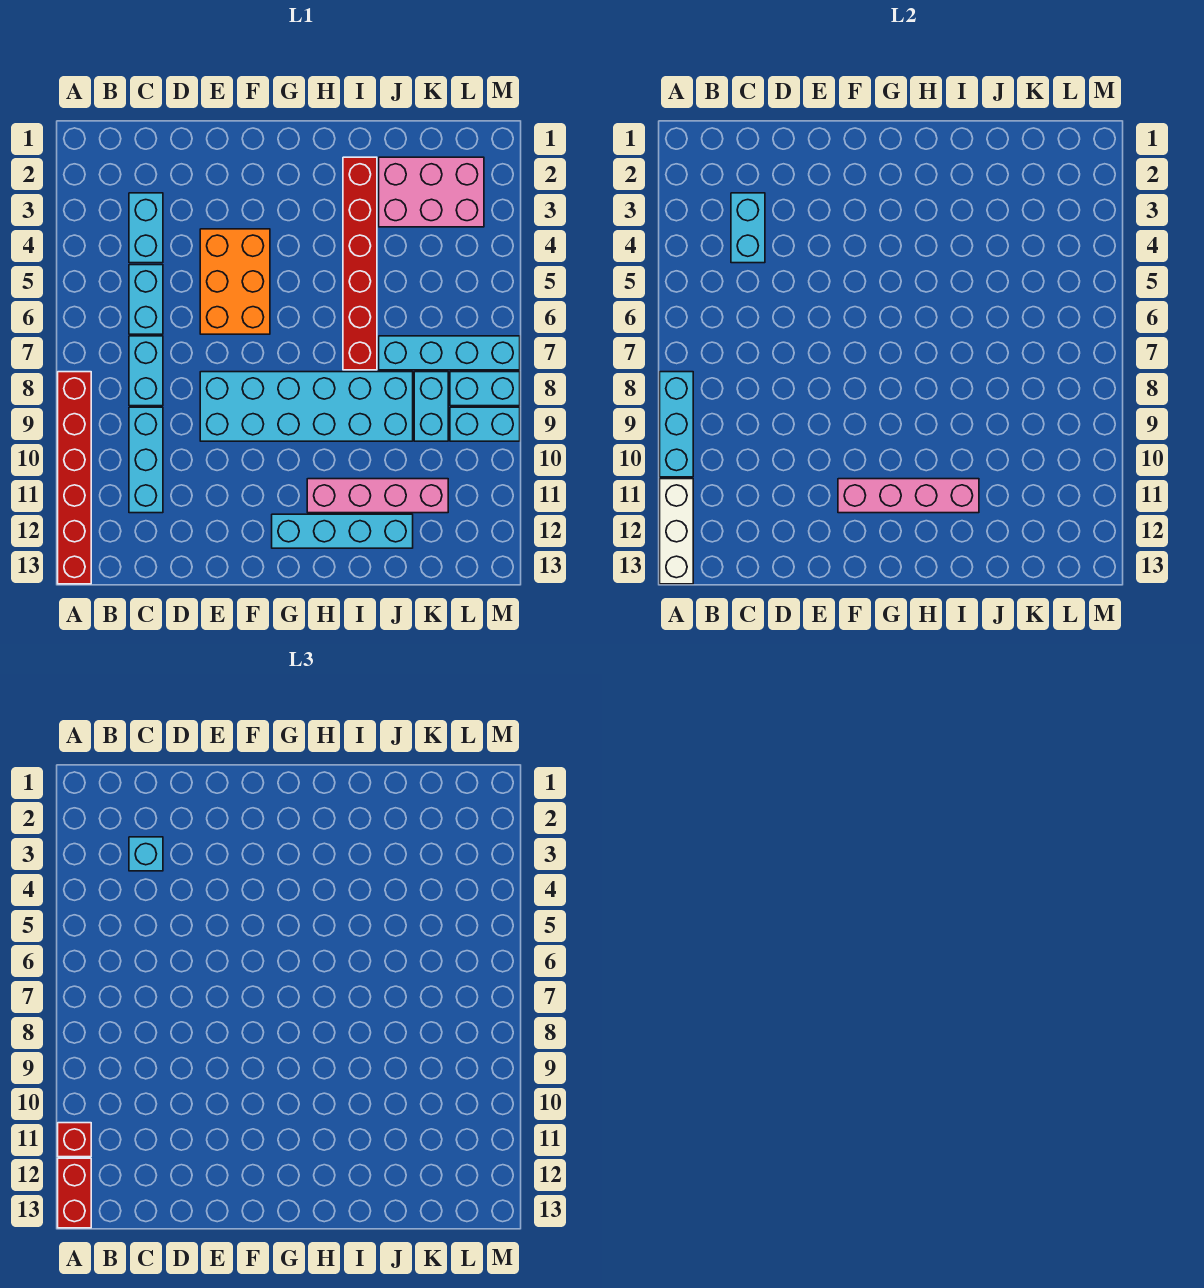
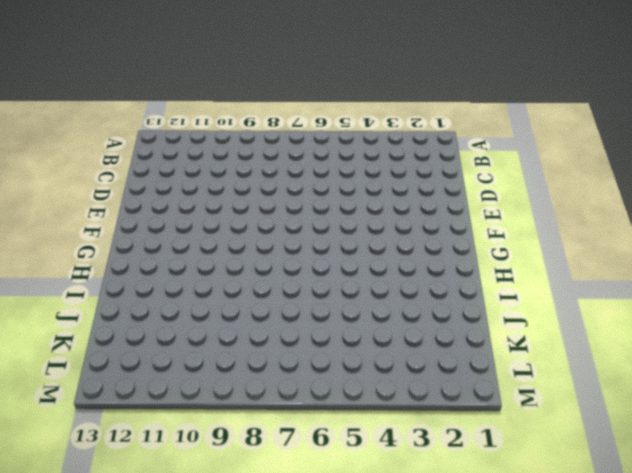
none -> red brick A8:A13 level 1
none -> cyan brick C3:C4 level 1
none -> cyan brick C5:C6 level 1

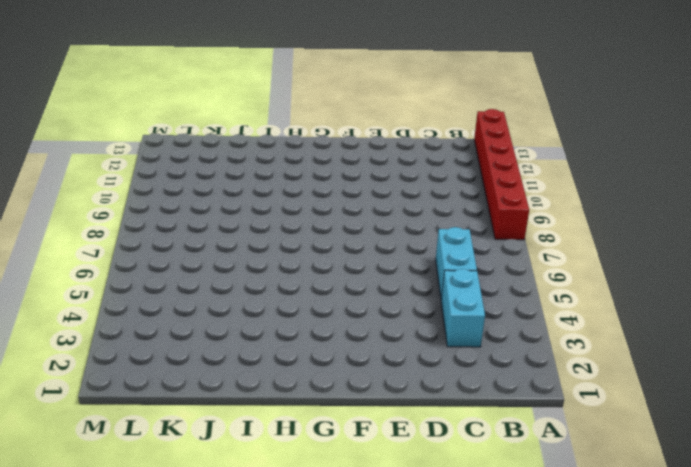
none -> cyan brick C7:C8 level 1
none -> cyan brick C9:C11 level 1
none -> orange brick E4:F6 level 1

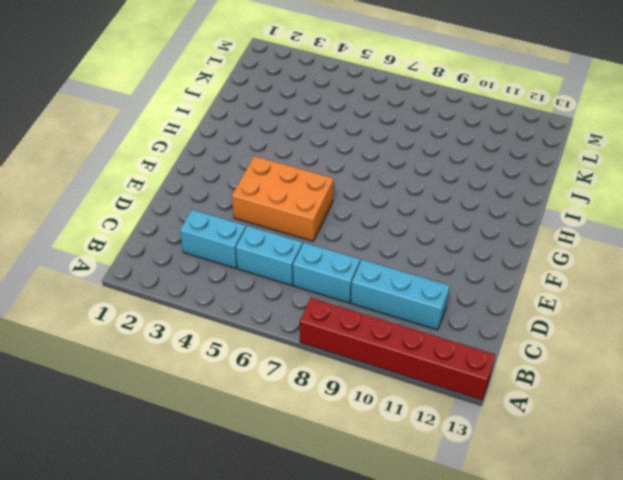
none -> cyan brick E8:J9 level 1
none -> cyan brick G12:J12 level 1
none -> pink brick H11:K11 level 1

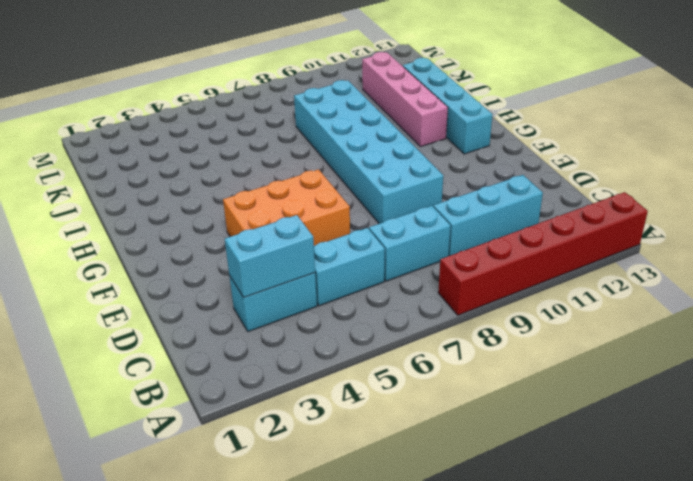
none -> red brick I2:I7 level 1
none -> pink brick J2:L3 level 1
none -> cyan brick J7:M7 level 1

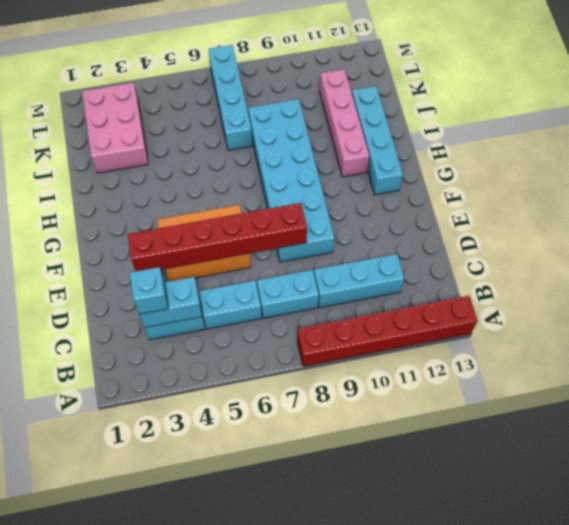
red brick E3:E8 level 2 -> red brick I2:I7 level 1
none -> cyan brick K8:K9 level 1
none -> cyan brick L8:M8 level 1
none -> cyan brick L9:M9 level 1

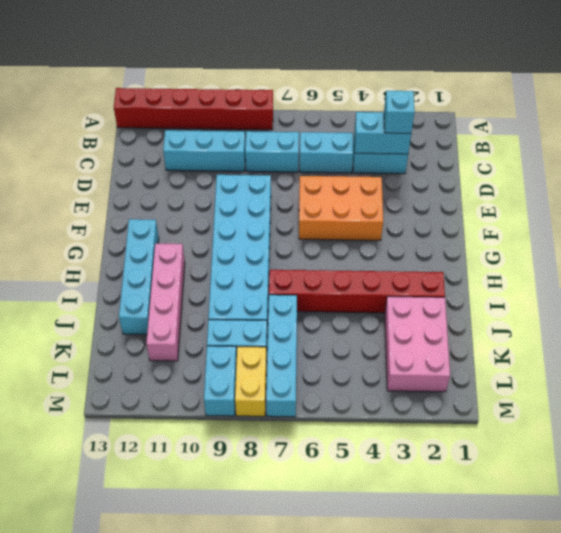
yellow brick L8:M8 level 1 -> cyan brick L8:M8 level 1
none -> cyan brick A8:A10 level 2
none -> white brick A11:A13 level 2
none -> pink brick F11:I11 level 2

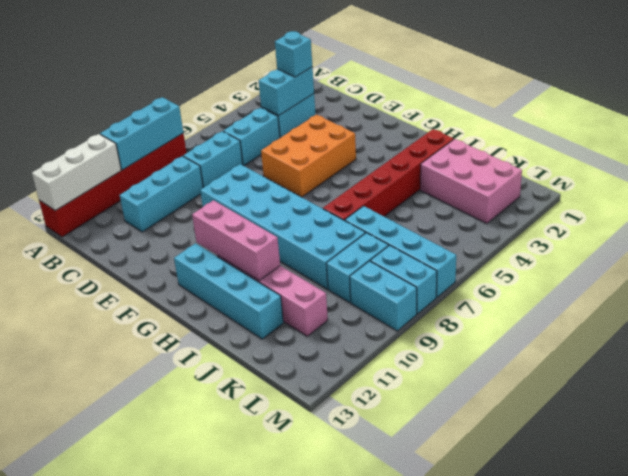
pink brick G11:I11 level 2 -> pink brick F11:I11 level 2
none -> red brick A11 level 3
none -> red brick A12:A13 level 3

